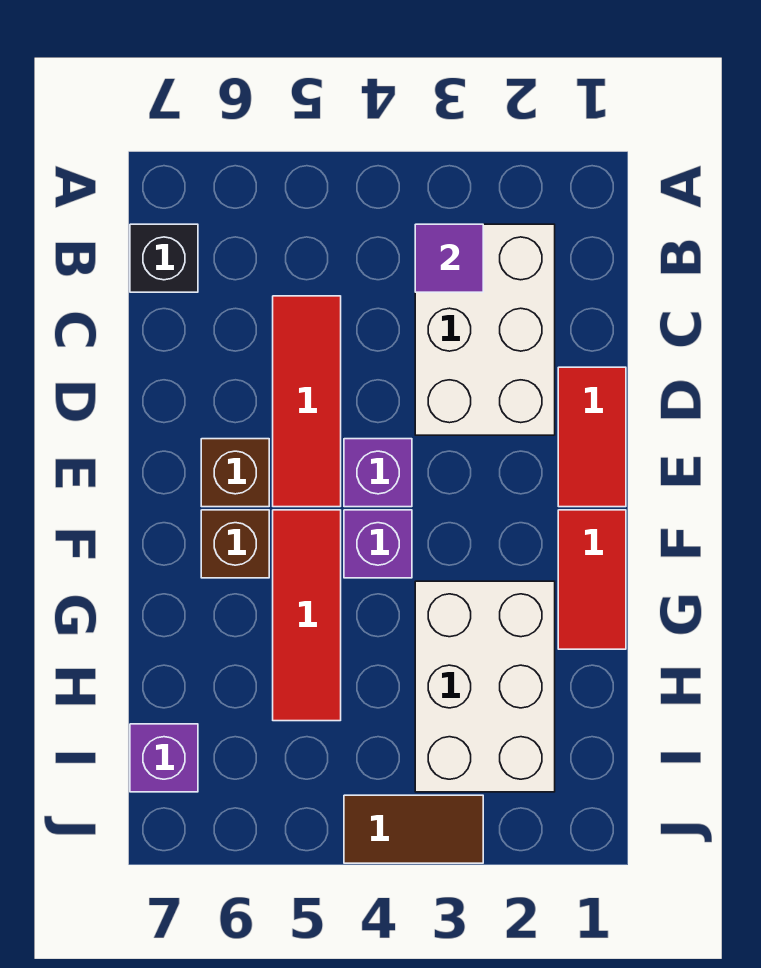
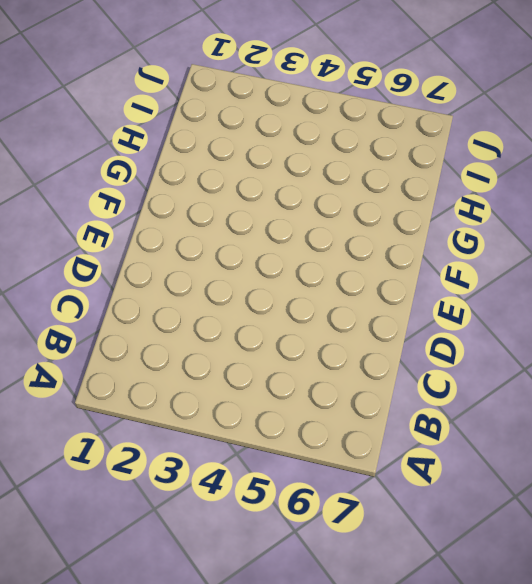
none -> white brick B2:D3 level 1
none -> black brick B7 level 1
none -> red tile C5:E5 level 1

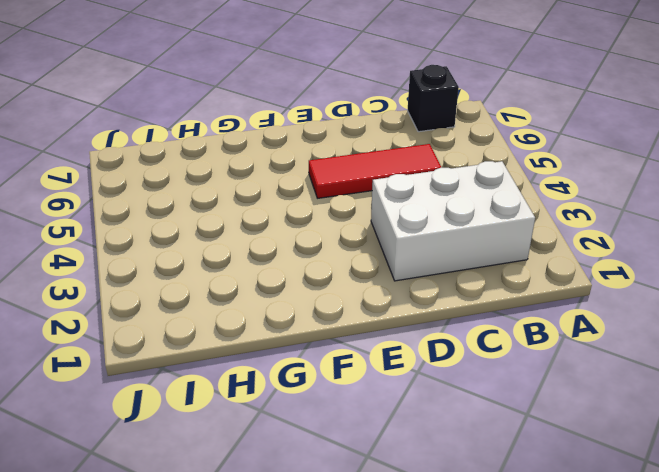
none -> red tile D1:E1 level 1
none -> purple brick E4 level 1
none -> brown brick E6 level 1

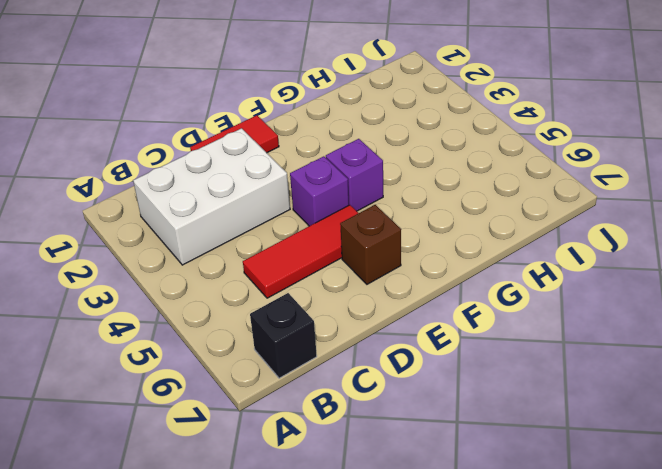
none -> red tile F1:G1 level 1
none -> red tile F5:H5 level 1
none -> brown brick F6 level 1

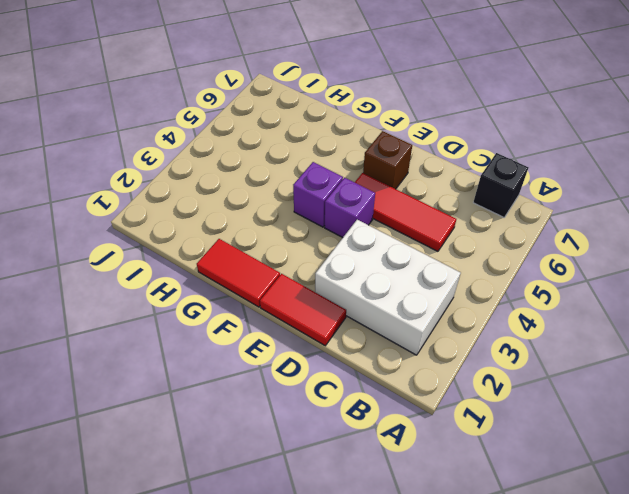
none -> red tile F5:H5 level 1
none -> brown brick F6 level 1
none -> white brick G2:I3 level 1

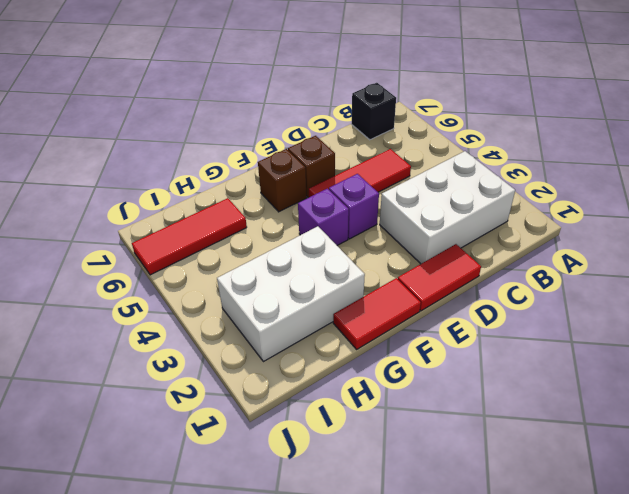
red tile H6:J6 level 1 -> red tile F5:H5 level 1
none -> purple brick I7 level 1
none -> brown tile J3:J4 level 1
none -> purple tile B3 level 2

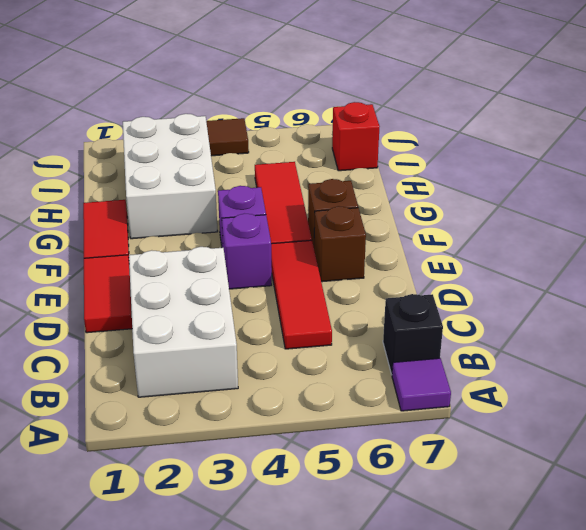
purple tile A7 level 1 -> purple tile B3 level 2
red brick I7 level 1 -> purple brick I7 level 1

